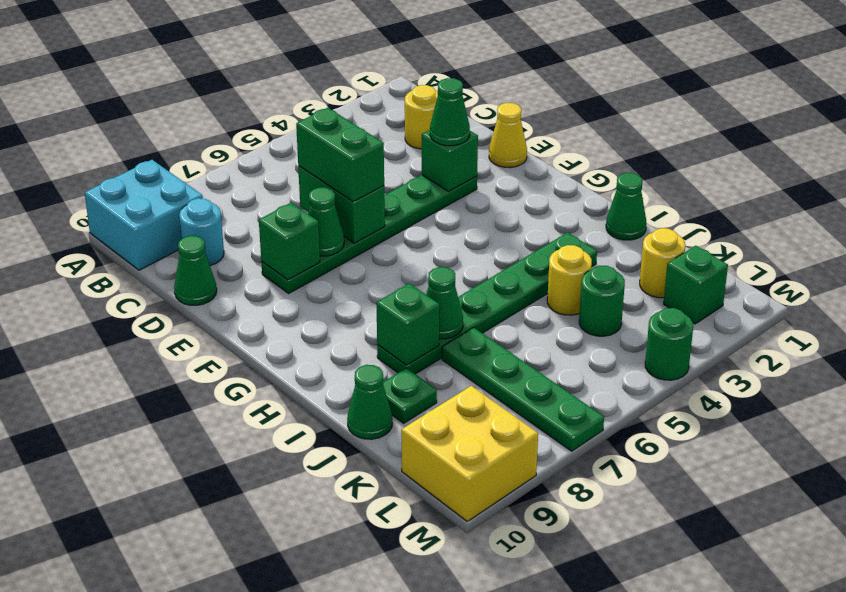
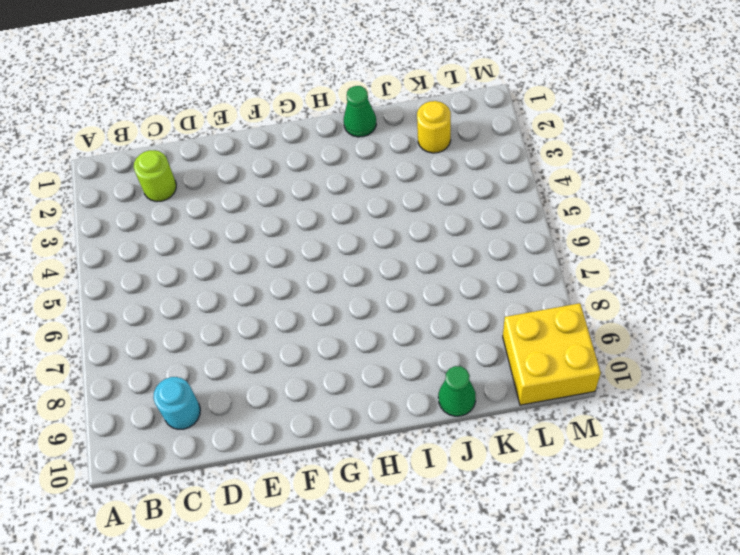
lime round brick C2 level 1 -> yellow round brick C2 level 1
none -> cyan brick A9:B10 level 1
none -> green cone D10 level 1
none -> yellow cone E1 level 1

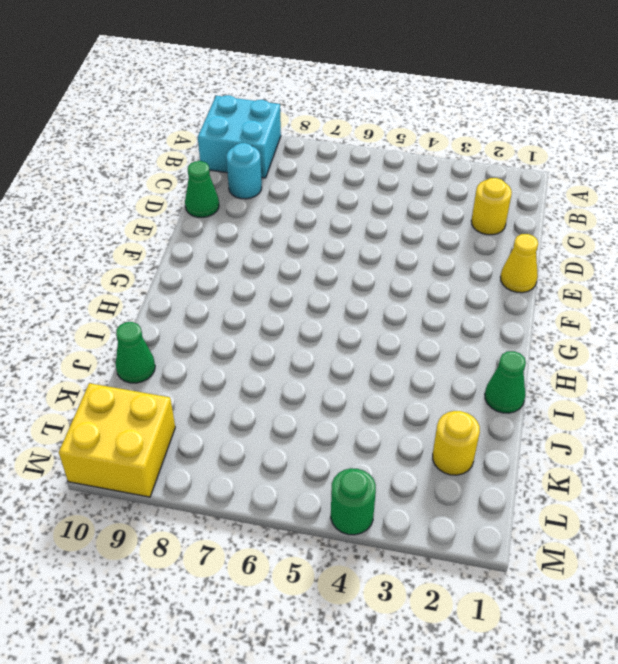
none -> green plate E3:E8 level 1
none -> green plate I3:I8 level 1
none -> yellow round brick J4 level 1

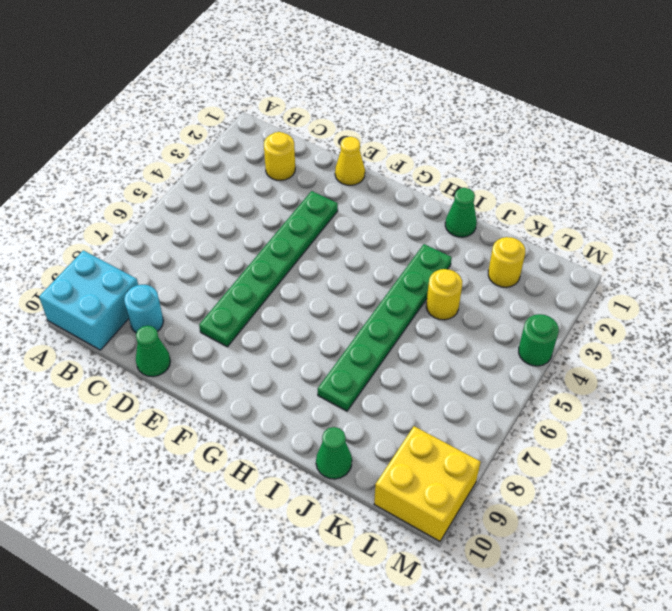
none -> green plate J7:M7 level 1
none -> green plate J9 level 1
none -> green round brick K4 level 1

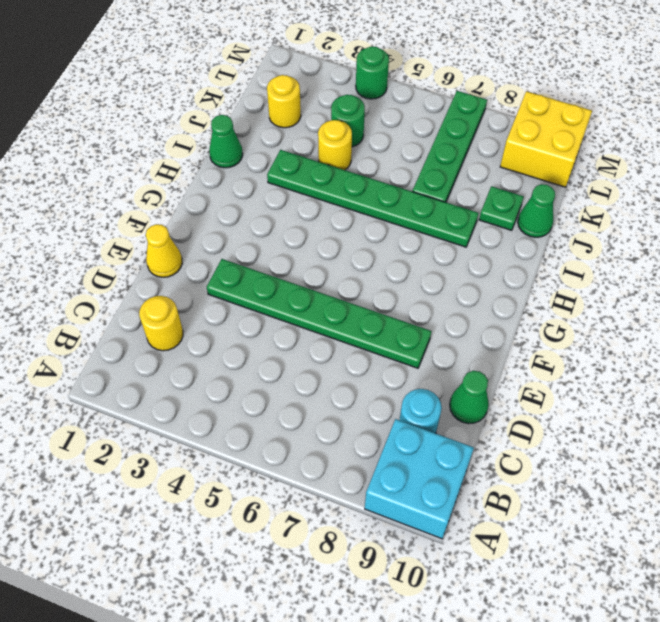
none -> green brick L2 level 1
none -> green brick D6:E6 level 2
none -> green brick E3 level 2

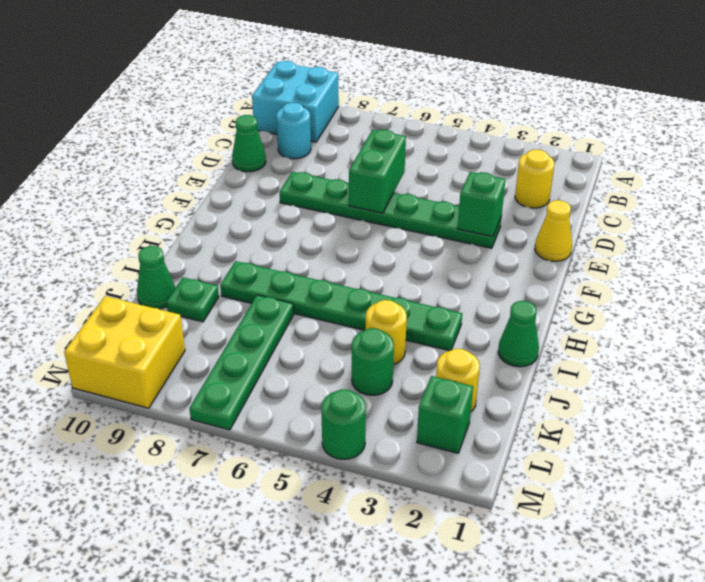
none -> green cone E7 level 2
none -> green brick E8 level 2
none -> green cone I7 level 2

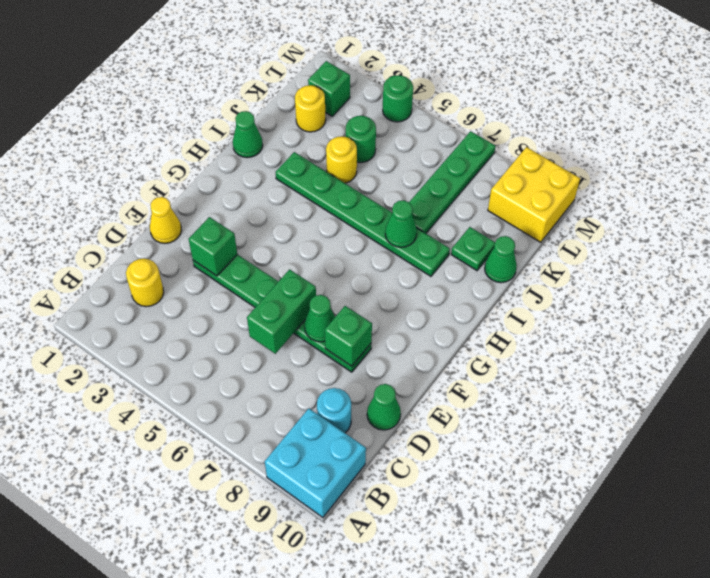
none -> green brick I8 level 2
none -> green brick D6:E6 level 3
none -> green cone E3 level 3

